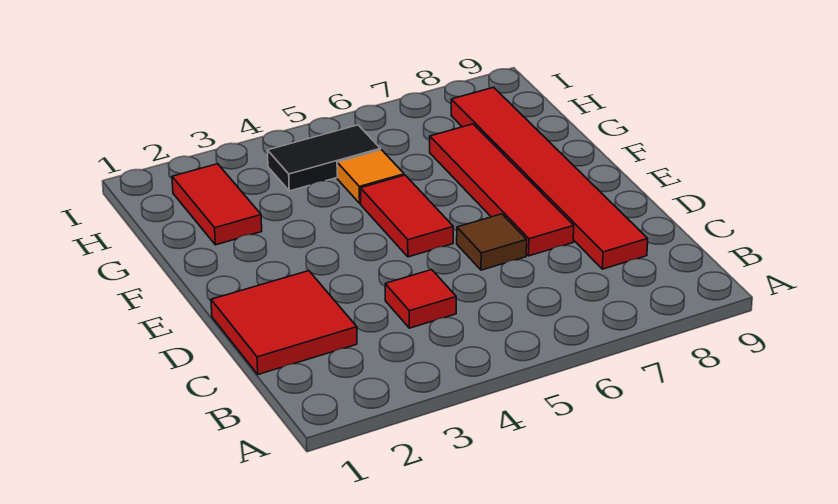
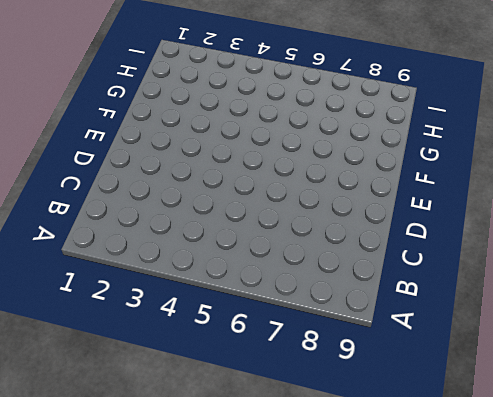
none -> red tile C1:D2 level 1
none -> red tile C4 level 1

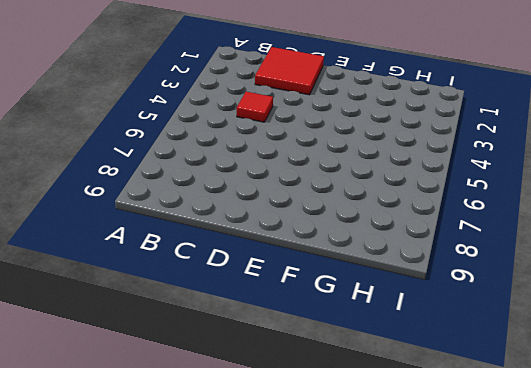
none -> red tile C8:H8 level 1
none -> brown tile D6 level 1

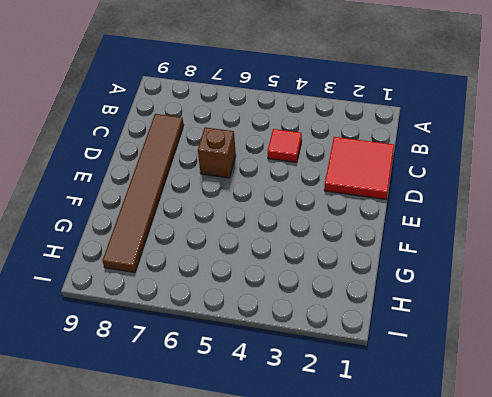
brown tile C8:H8 level 1 -> red tile C8:H8 level 1
brown brick D6 level 1 -> brown tile D6 level 1
none -> red tile D7:G7 level 1
none -> red tile E5:F5 level 1

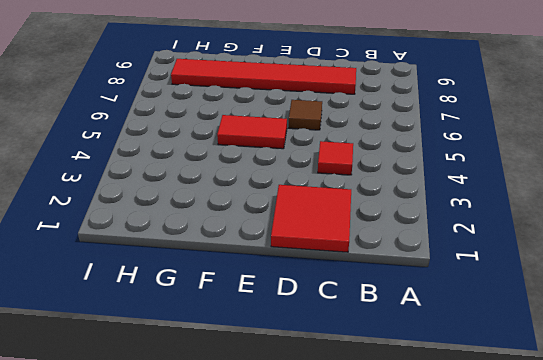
none -> red tile D7:G7 level 1
none -> red tile G2:H2 level 1

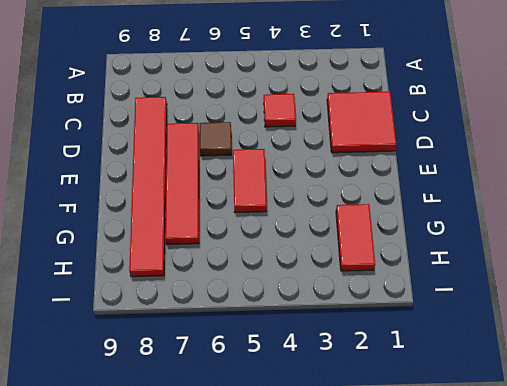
none -> orange tile G5 level 1
none -> black tile H4:H5 level 1

